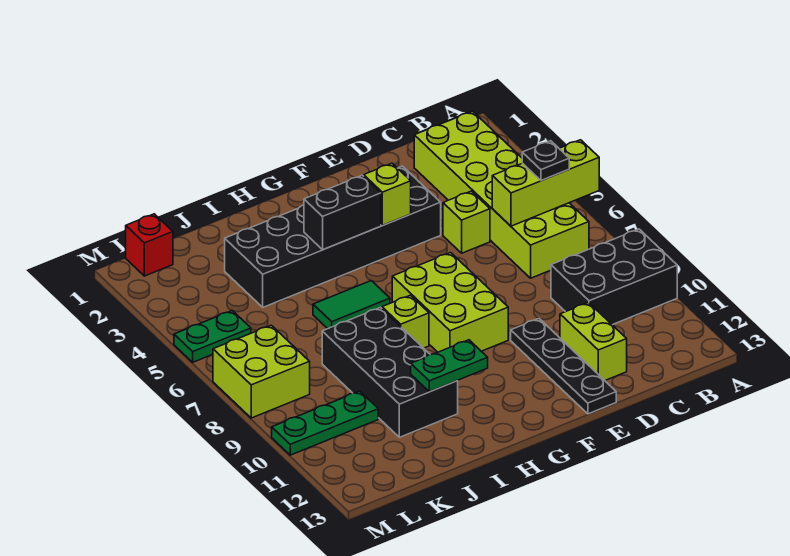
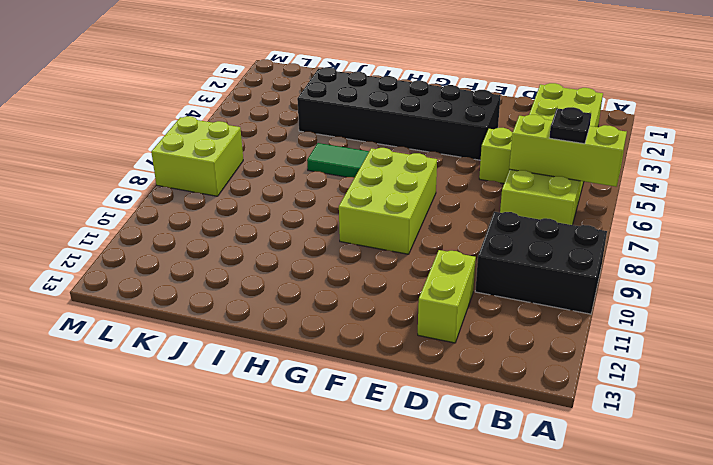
none -> black plate E10:E13 level 1
none -> lime brick H8 level 1
none -> black brick I8:J11 level 1

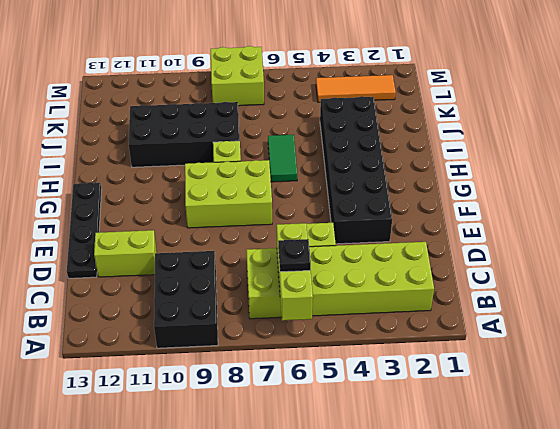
black plate D13:G13 level 1 -> black plate E10:E13 level 1
orange tile L2:L4 level 1 -> none
none -> green plate K10:M10 level 1
none -> red brick L1 level 1
none -> green plate L5:M5 level 1

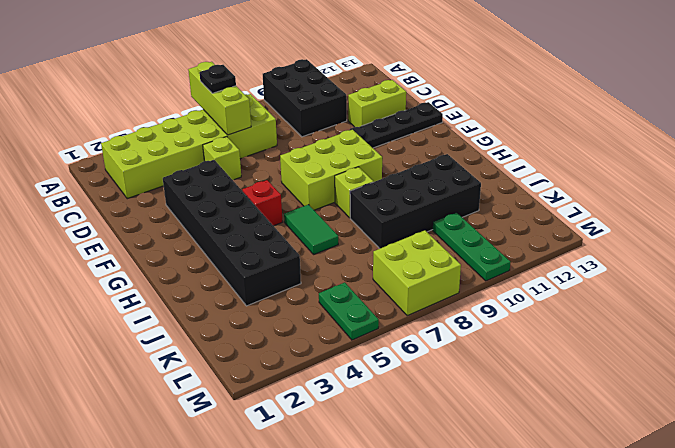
red brick G5 level 1 -> red brick L1 level 1
none -> lime brick F4 level 2
none -> black brick G4:H4 level 2
none -> green plate H11:I11 level 2

